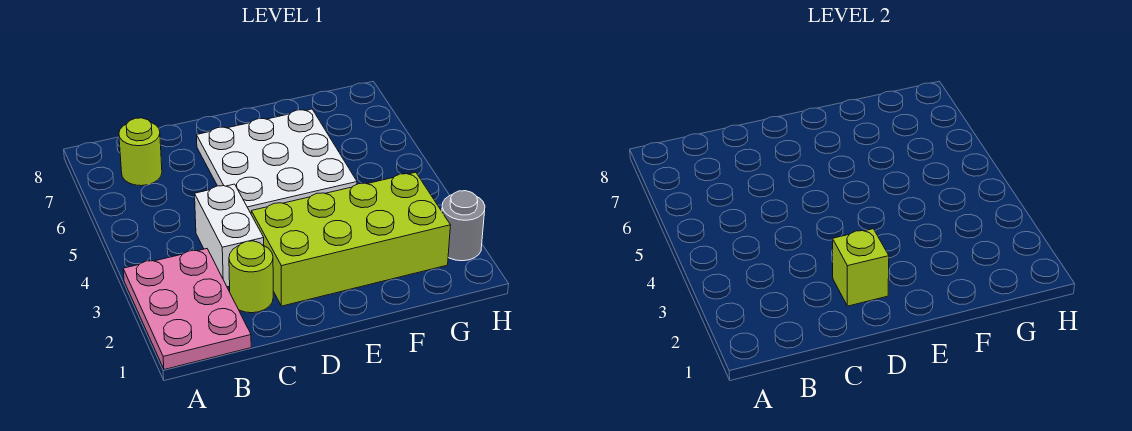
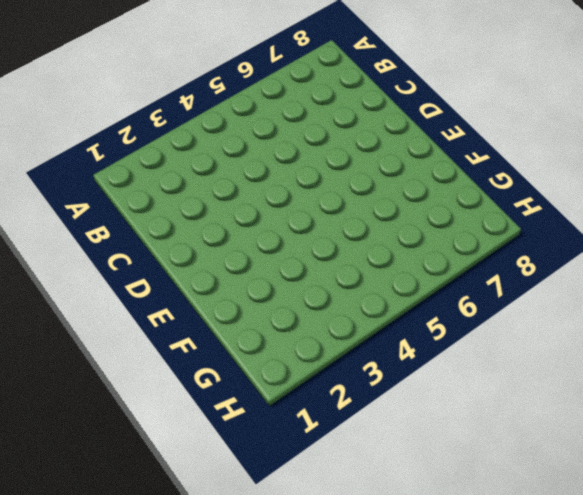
none -> pink plate A1:B3 level 1
none -> lime round brick B7 level 1

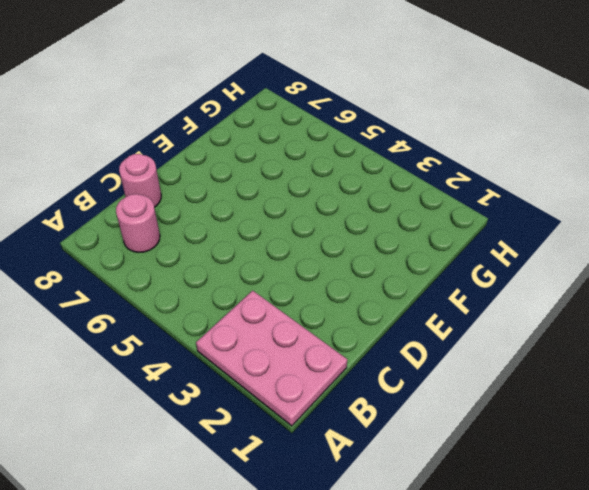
pink round brick B7 level 1 -> lime round brick B7 level 1
pink round brick C8 level 1 -> none
none -> lime round brick C2 level 1
none -> white brick C3:C4 level 1

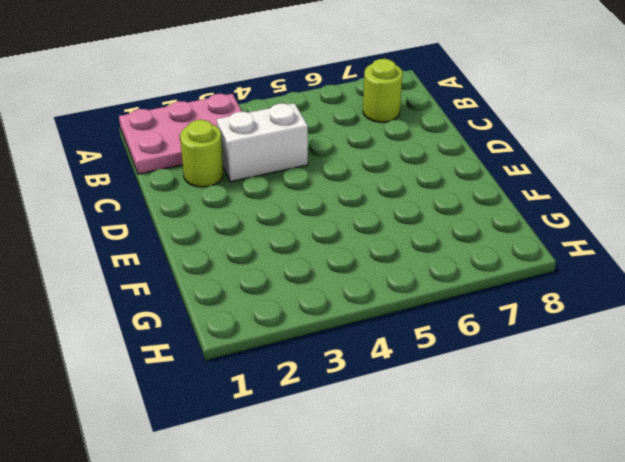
none -> lime brick D2:G3 level 1
none -> white plate D5:F7 level 1

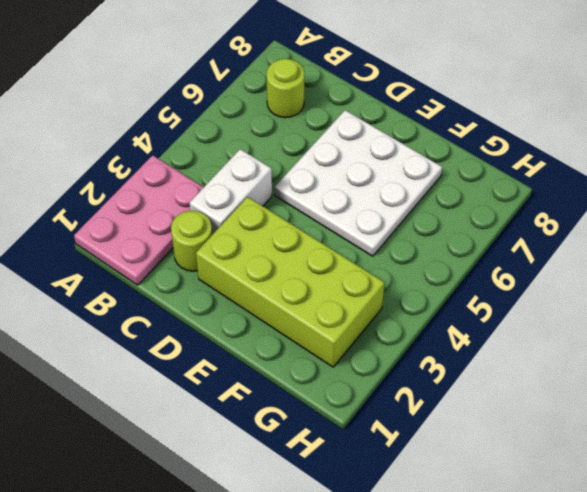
none -> grey round brick H2 level 1
none -> lime brick D2 level 2

